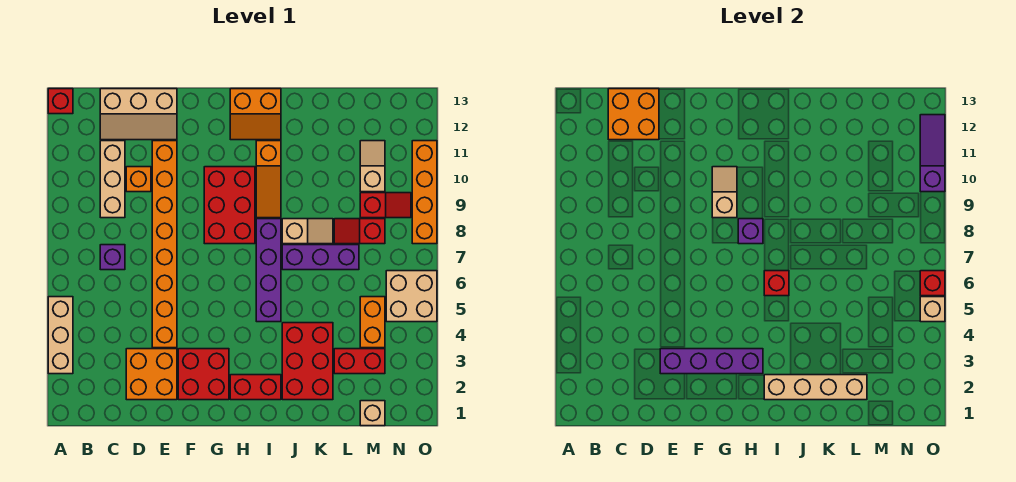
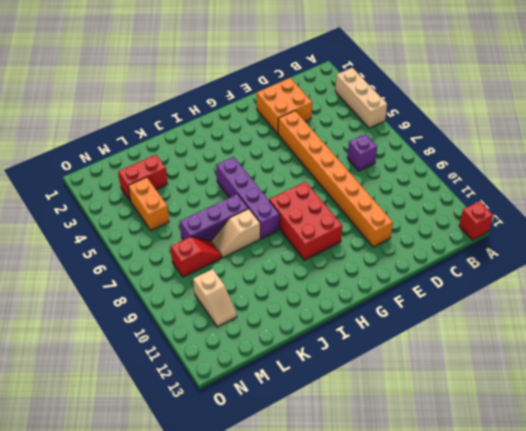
none -> tan brick C9:C11 level 1
none -> tan slope C12:E13 level 1 top 13
none -> orange brick D10 level 1
none -> red brick F2:G3 level 1

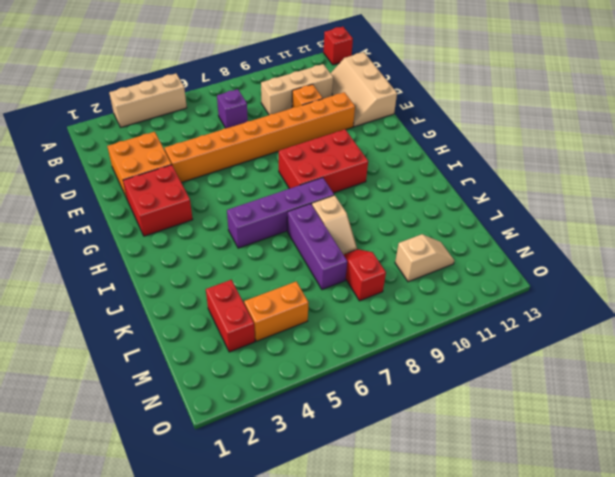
none -> red brick H2:I2 level 1
none -> orange slope H12:I13 level 1 top 13
none -> orange slope I9:I11 level 1 top 11
none -> red brick J2:K4 level 1

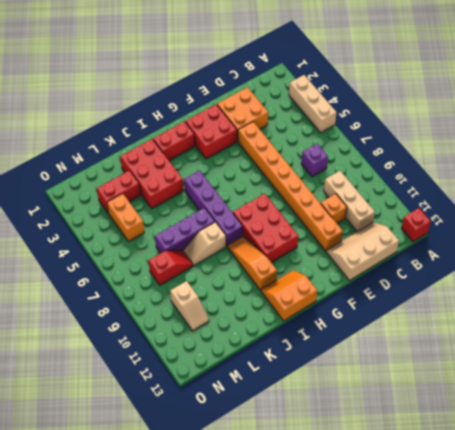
none -> tan brick M1 level 1
none -> red slope M9:N9 level 1 top M
none -> tan brick N5:O6 level 1
none -> orange brick O8:O11 level 1

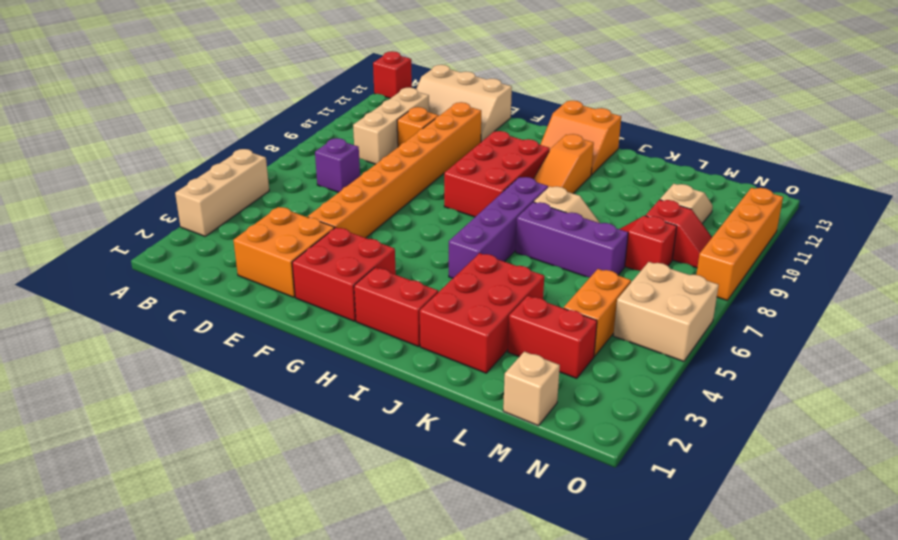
none -> orange brick C12:D13 level 2
none -> purple brick E3:H3 level 2
none -> tan slope G9:G10 level 2 top 9
none -> purple brick H8 level 2

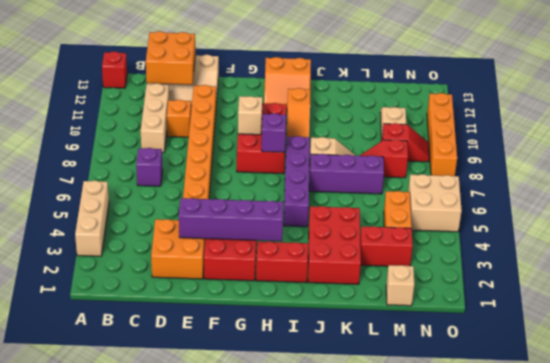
none -> tan brick I2:L2 level 2
none -> red brick I6 level 2
none -> tan brick O5 level 2
none -> red brick O6 level 2

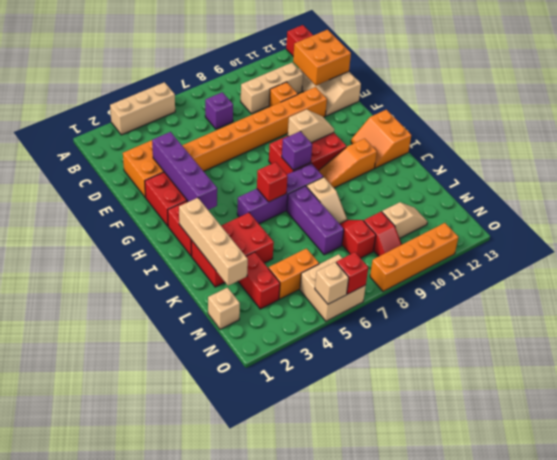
none -> purple slope O10:O12 level 2 top 10

